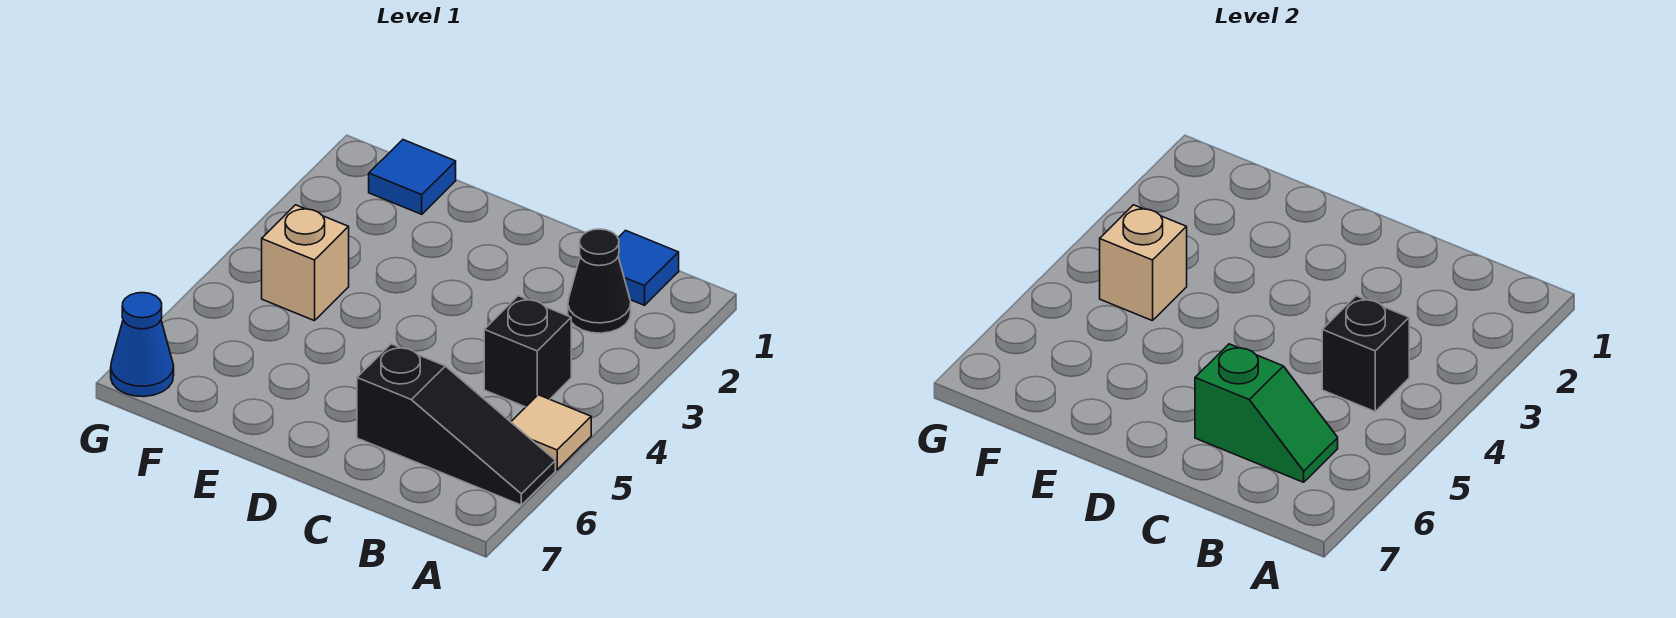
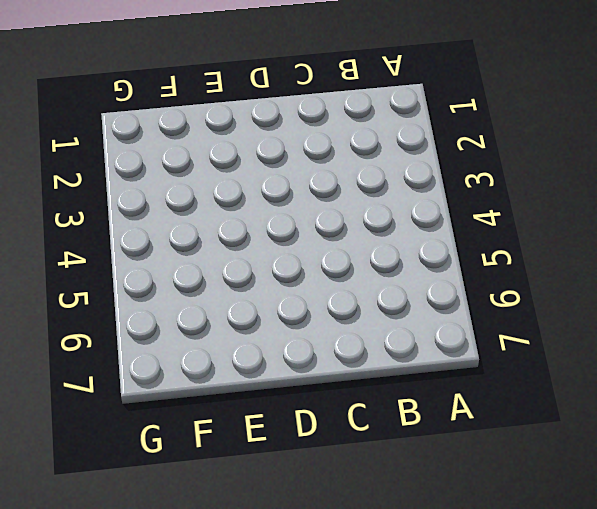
none -> tan tile A5 level 1
none -> black slope A6:C6 level 1 top C

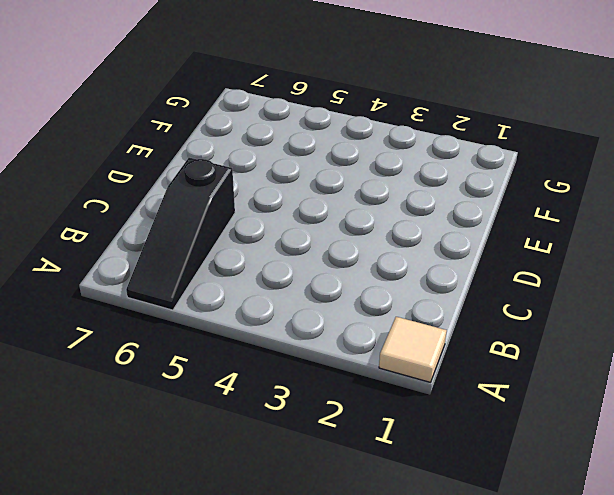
tan tile A1 level 1 -> tan tile A5 level 1
none -> blue tile B1 level 1
none -> black cone B2 level 1

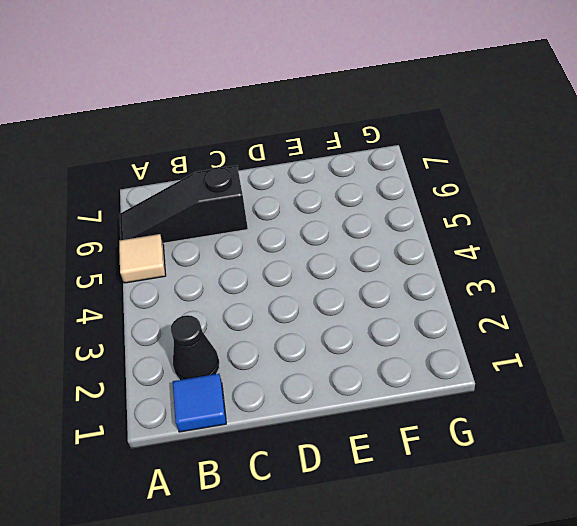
none -> black brick B4 level 1
none -> blue tile F1 level 1

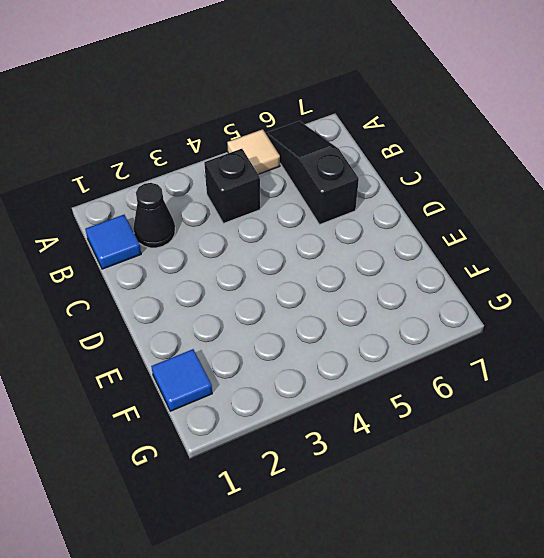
none -> tan brick F4 level 1
none -> blue cone G7 level 1

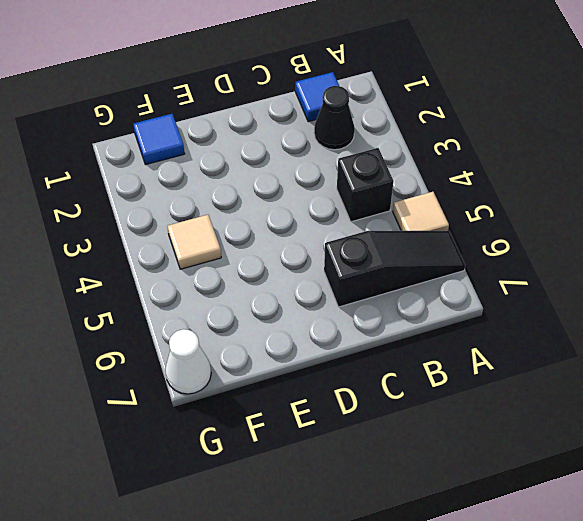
tan tile F4 level 1 -> tan brick F4 level 1
white cone G7 level 1 -> blue cone G7 level 1
none -> black brick B4 level 2
none -> green slope B6:C6 level 2 top C

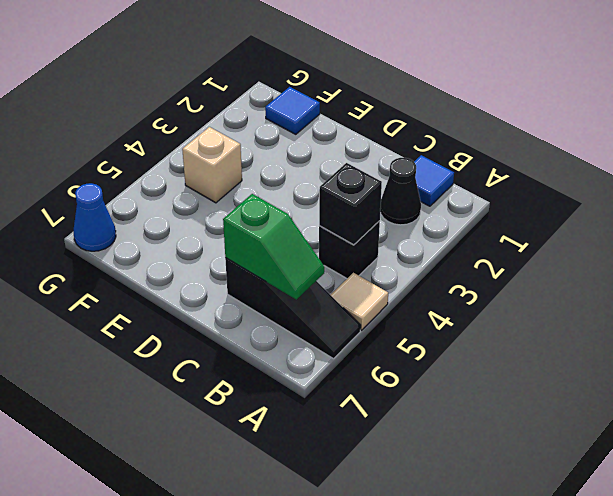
none -> tan brick F4 level 2

